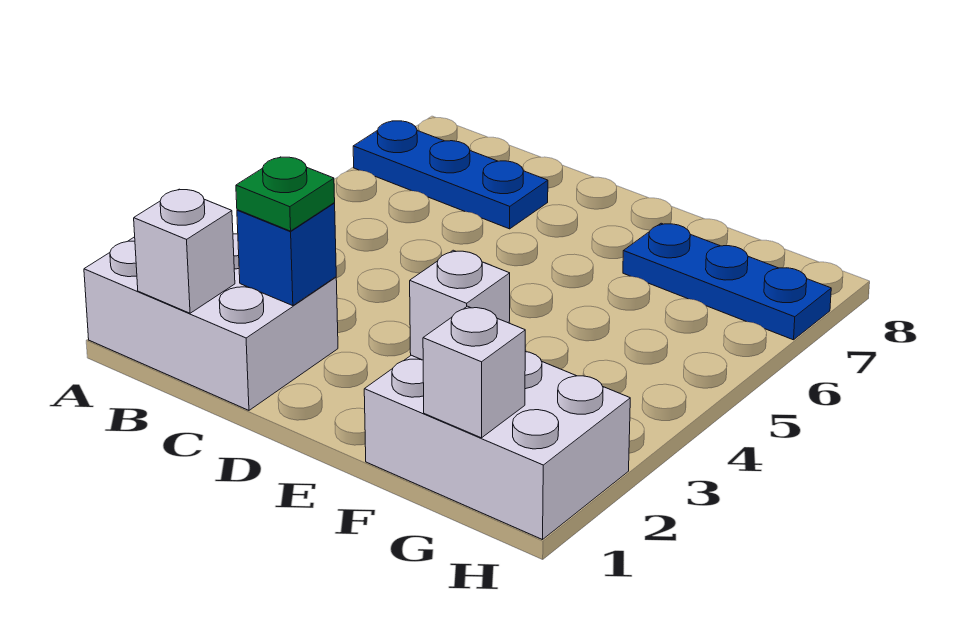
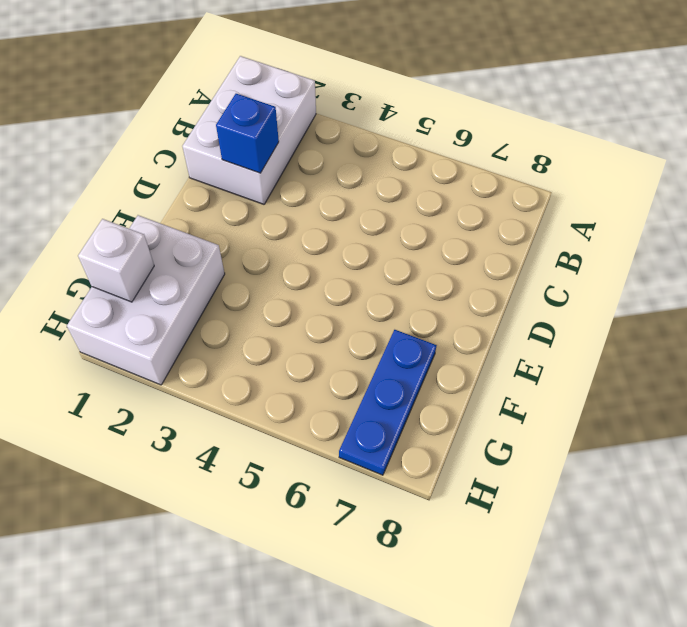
none -> blue plate A7:C7 level 1
none -> white brick B1 level 2

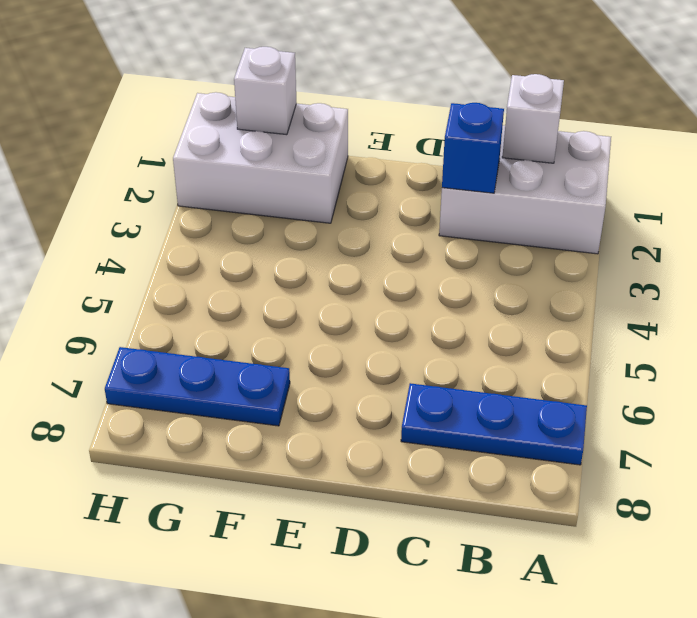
none -> white brick F2 level 2
none -> green plate C2 level 3

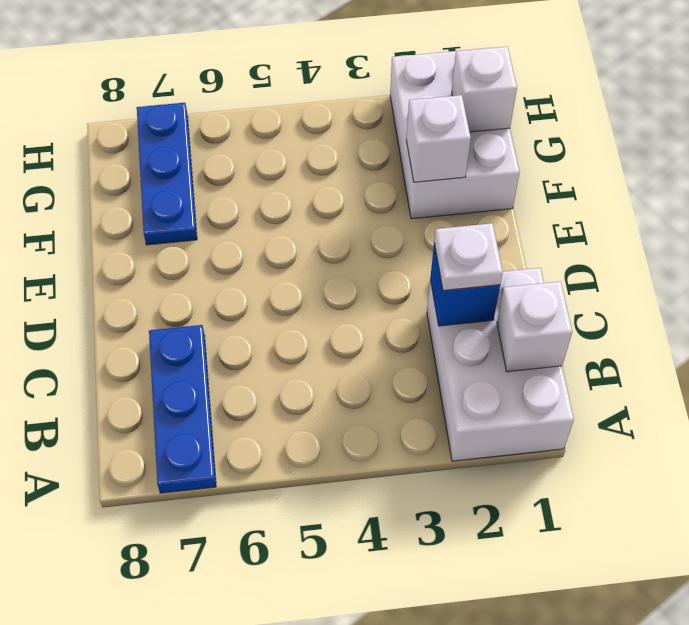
white plate C2 level 3 -> green plate C2 level 3

